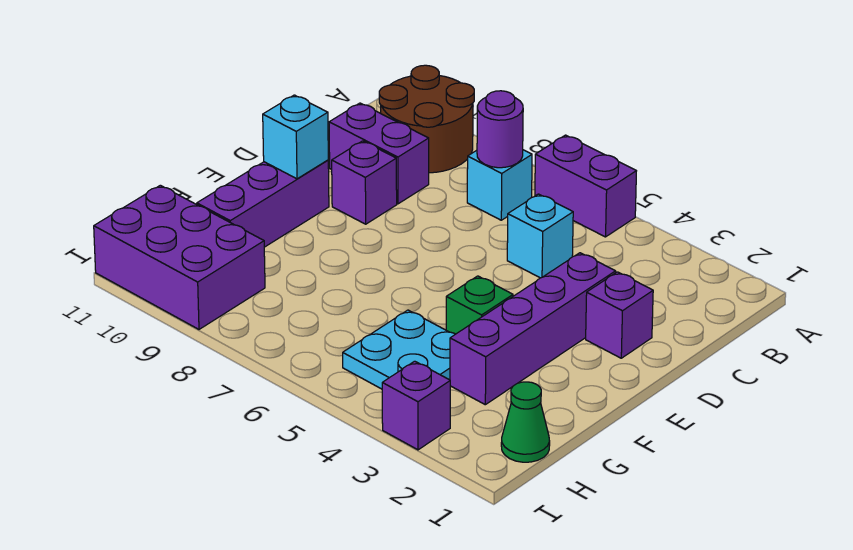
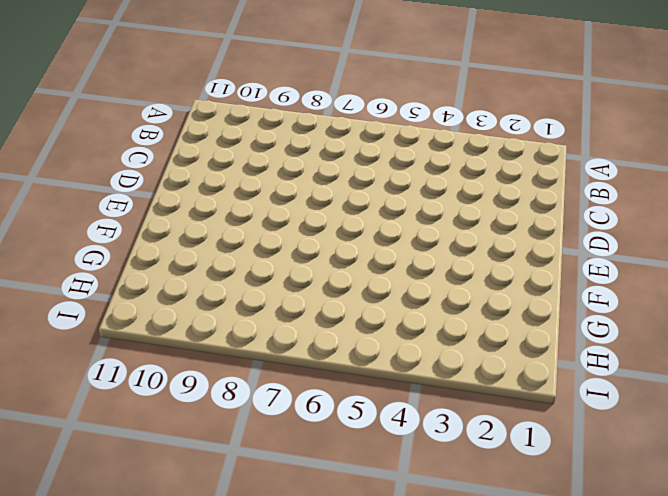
none -> purple brick A5:A6 level 1
none -> brown round brick A9:B10 level 1
none -> cyan brick B7 level 1

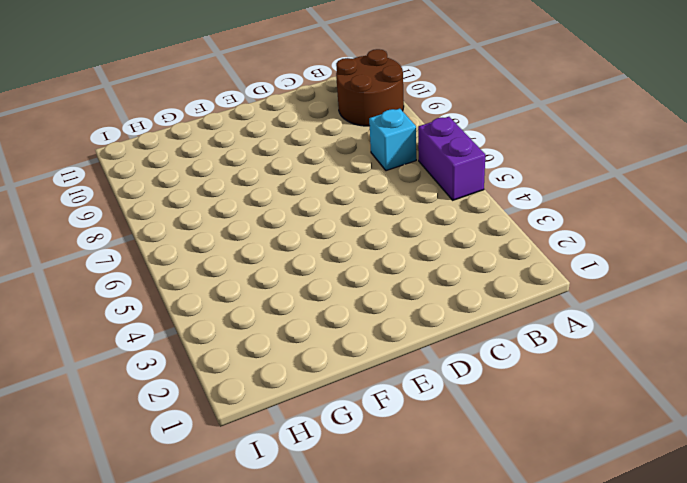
none -> cyan brick C5 level 1
none -> purple brick C9:C10 level 1
none -> purple brick D2 level 1

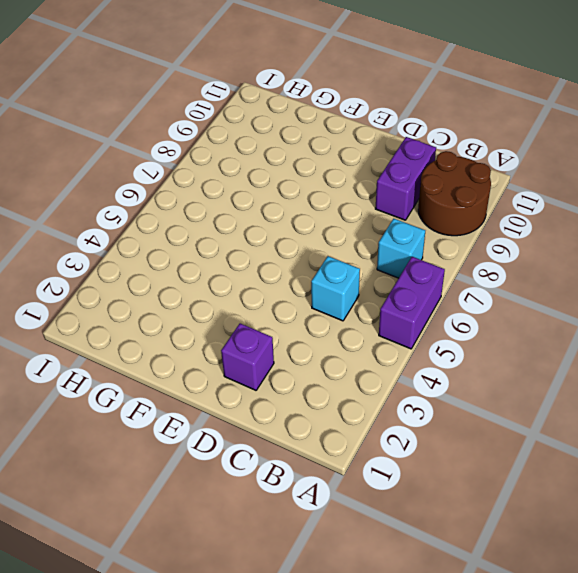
none -> purple brick D3:G3 level 1
none -> purple brick D9 level 1
none -> purple brick E10:G10 level 1

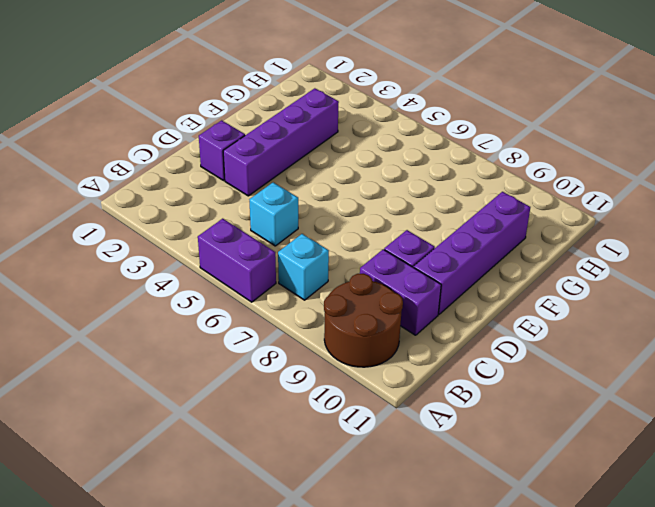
purple brick D10:G10 level 1 -> purple brick E10:G10 level 1
none -> green brick F4 level 1
none -> cyan plate G4:H5 level 1
none -> green cone H1 level 1

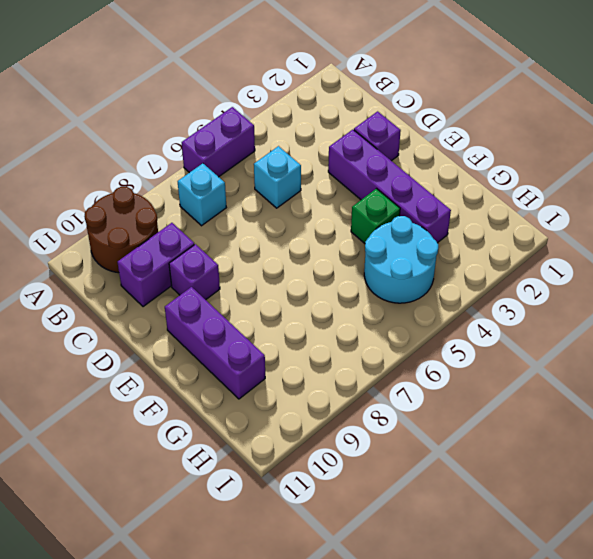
cyan round brick G4:H5 level 1 -> cyan plate G4:H5 level 1
none -> green cone H1 level 1
none -> purple brick H9:I11 level 1
none -> purple brick I3 level 1

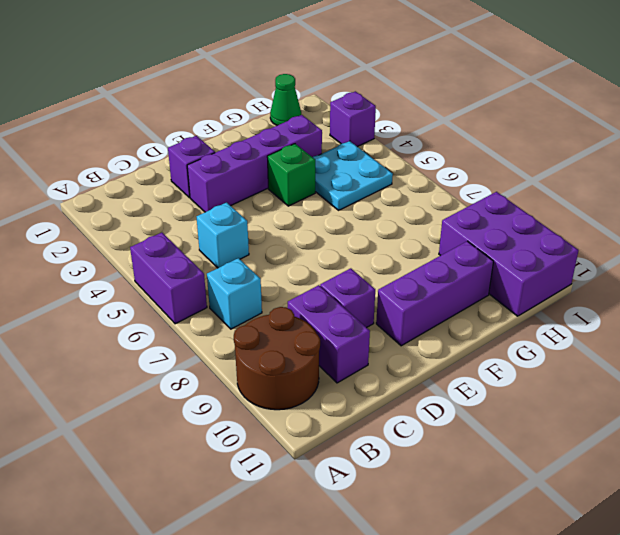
none -> purple round brick B7 level 2
none -> cyan brick E10 level 2

